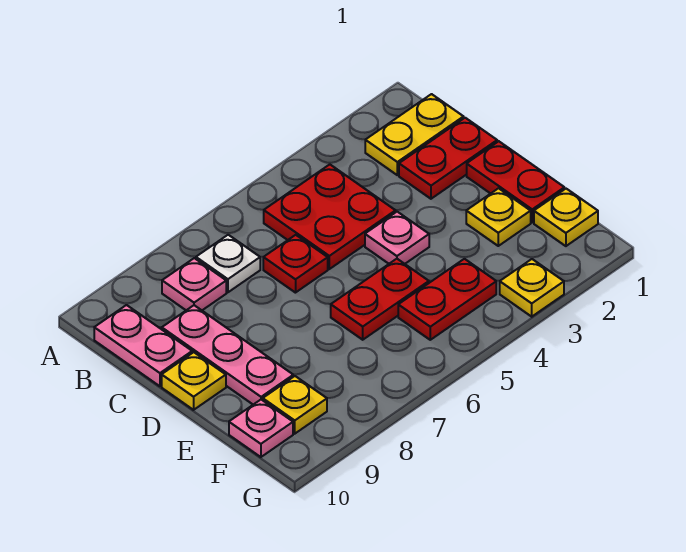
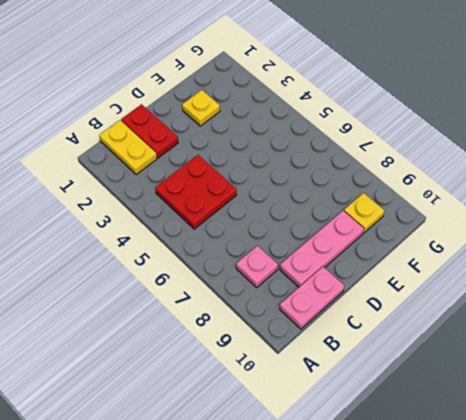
none -> white plate B7 level 1
none -> red plate C6 level 1
none -> red plate D1:E1 level 1

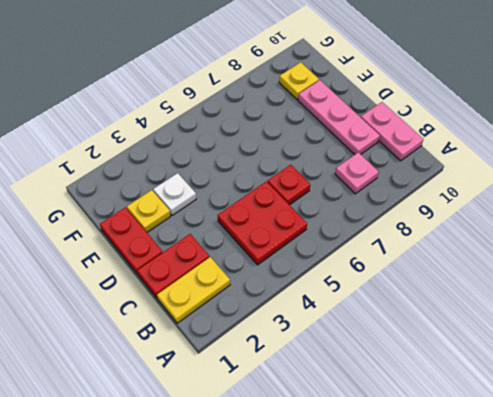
white plate E3 level 1 -> white plate B7 level 1
none -> pink plate D4 level 1
none -> yellow plate D10 level 1
none -> red plate E5:E6 level 1

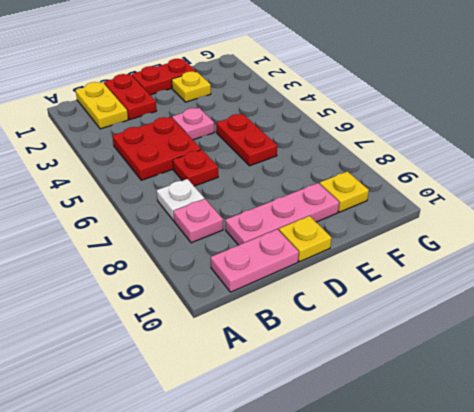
none -> yellow plate F1 level 1
none -> red plate F4:F5 level 1
none -> pink plate F10 level 1

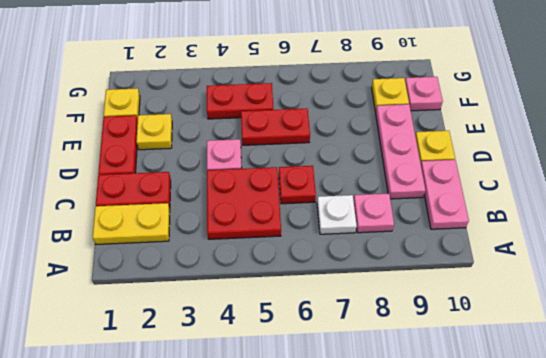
none -> yellow plate G3 level 1

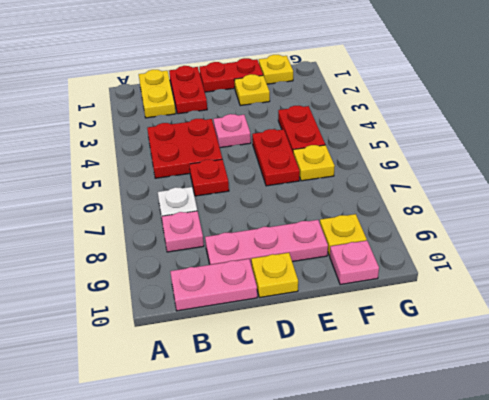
yellow plate F6 level 1 -> yellow plate G3 level 1

